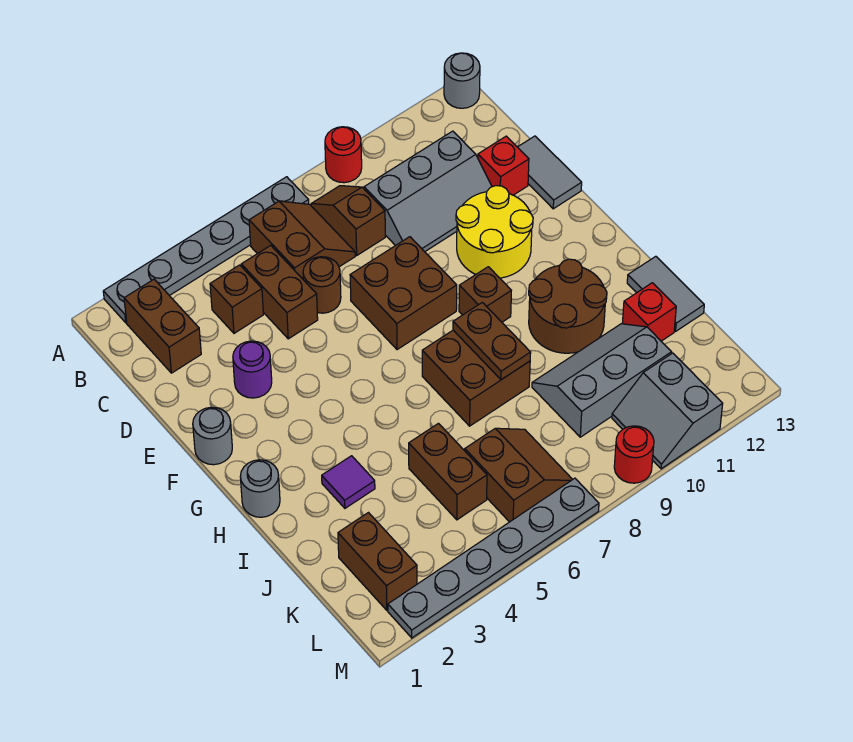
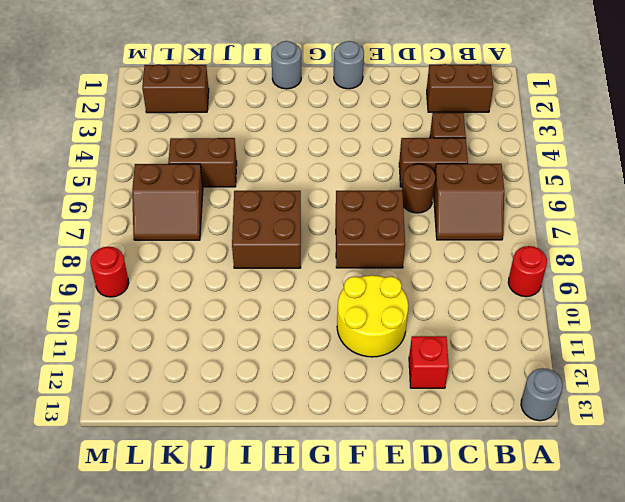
none -> grey plate A2:A7 level 1
none -> brown slope B8:C8 level 1 top C
none -> grey slope C9:D11 level 1 top C
none -> grey tile D13:E13 level 1

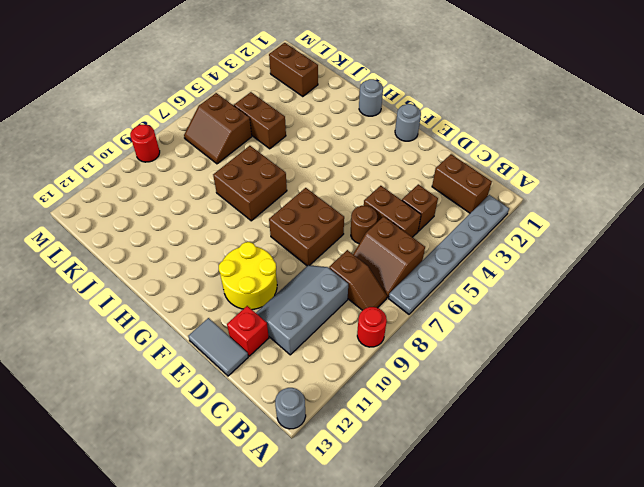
none -> purple round brick E3 level 1
none -> brown brick G9 level 1
none -> brown round brick H10:I11 level 1
none -> purple tile I3 level 1

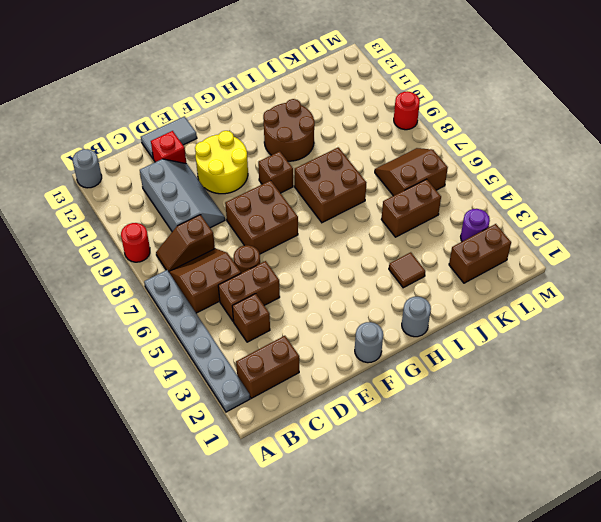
brown tile I3 level 1 -> purple tile I3 level 1
purple round brick L3 level 1 -> purple round brick E3 level 1
none -> grey tile I13:J13 level 1
none -> grey slope J9:K11 level 1 top K
none -> red brick J12 level 1
none -> grey slope L10:M11 level 1 top 11

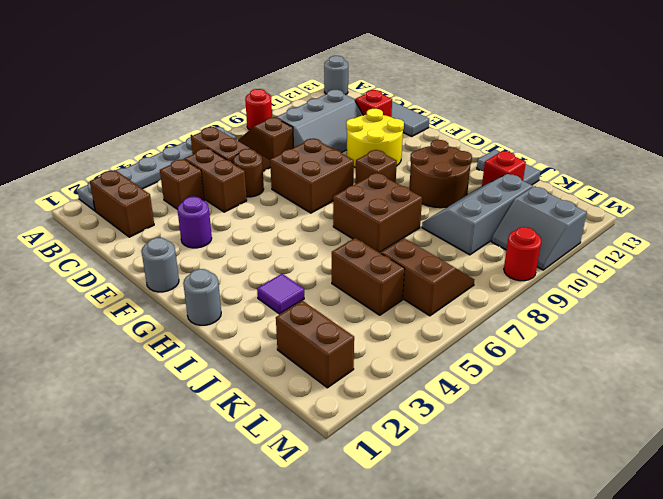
none -> grey plate M2:M7 level 1
none -> brown plate H8:I8 level 2

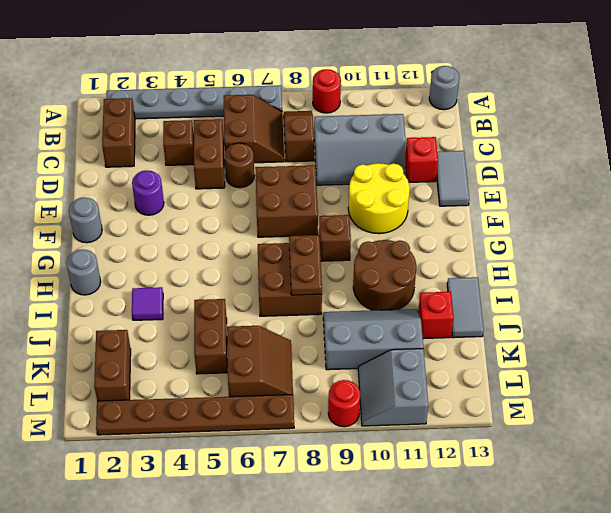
brown plate M2:M7 level 1 -> grey plate M2:M7 level 1

